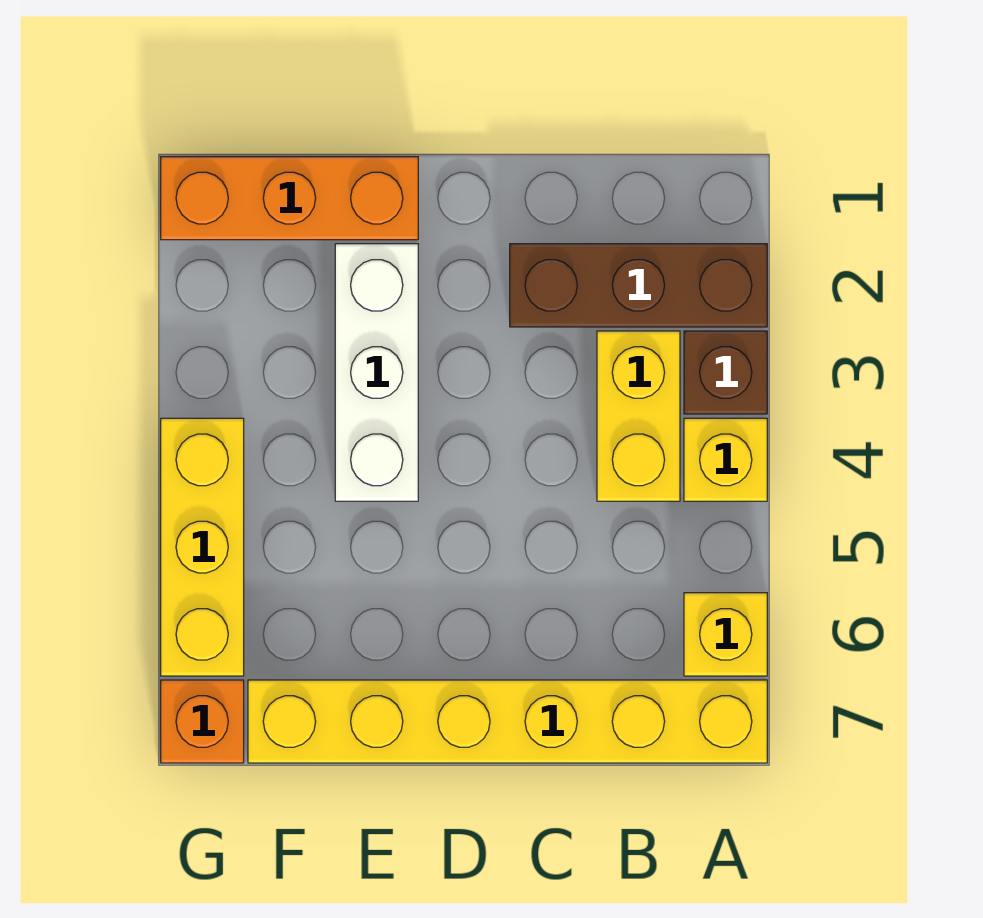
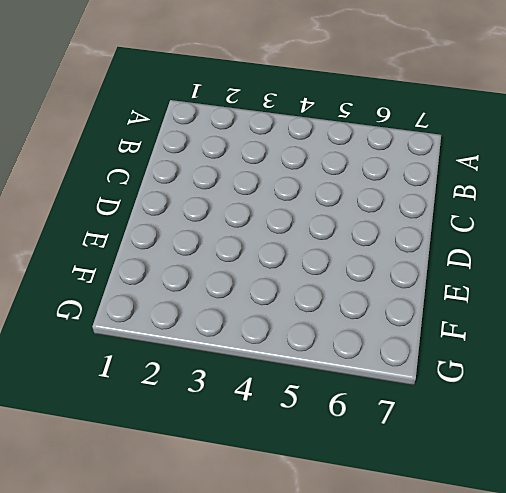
none -> brown brick A2:C2 level 1
none -> brown brick A3 level 1

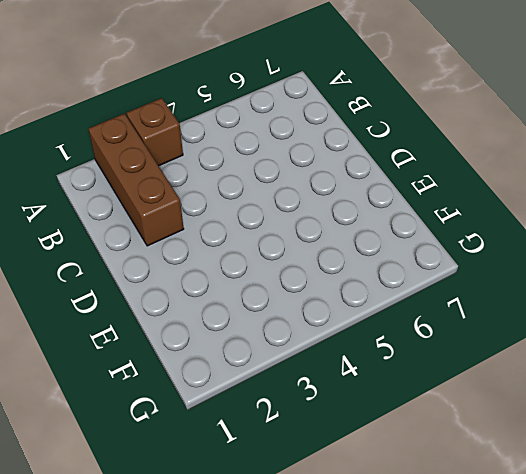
none -> yellow brick A4 level 1
none -> yellow brick A6 level 1

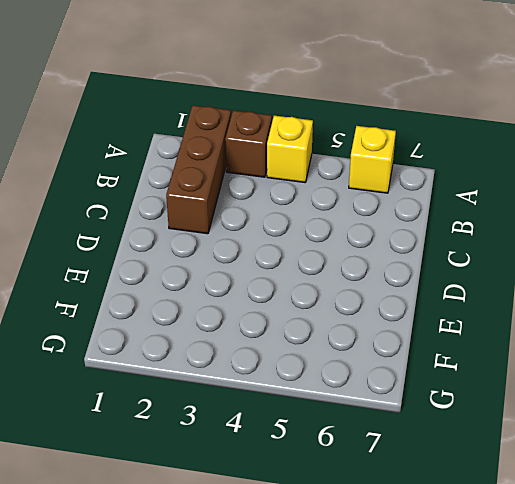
none -> yellow brick A7:F7 level 1
none -> yellow brick B3:B4 level 1

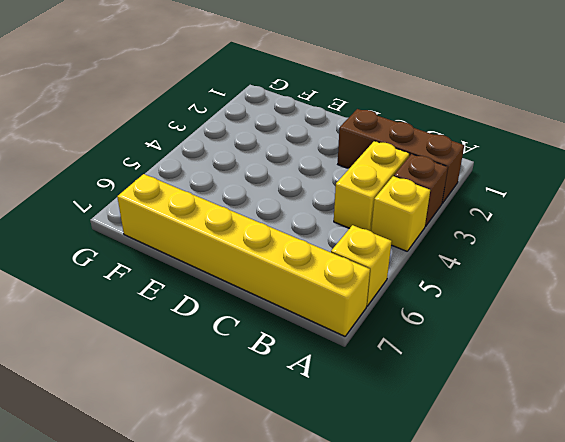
none -> orange brick E1:G1 level 1
none -> white brick E2:E4 level 1

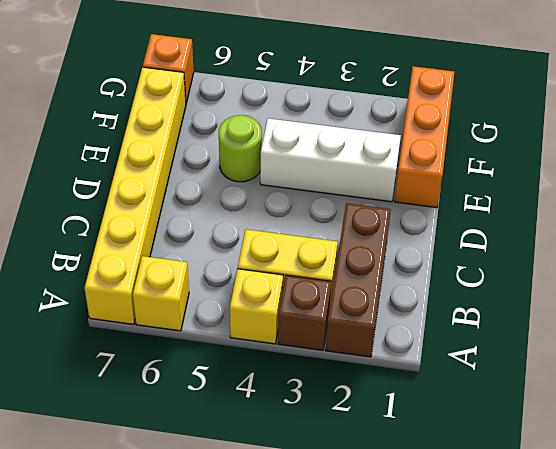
lime round brick E5 level 1 -> none
none -> yellow brick G4:G6 level 1

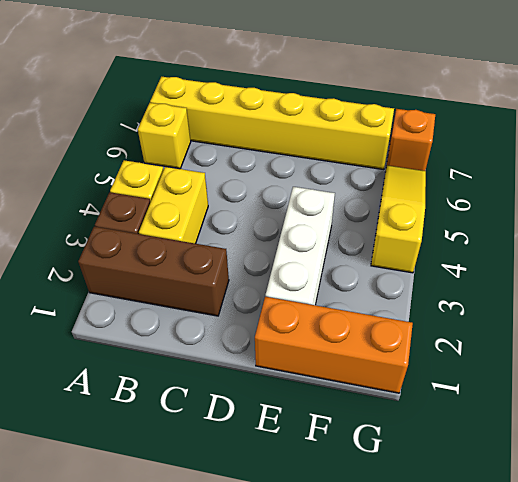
yellow slope G4:G6 level 1 top 4 -> yellow brick G4:G6 level 1

